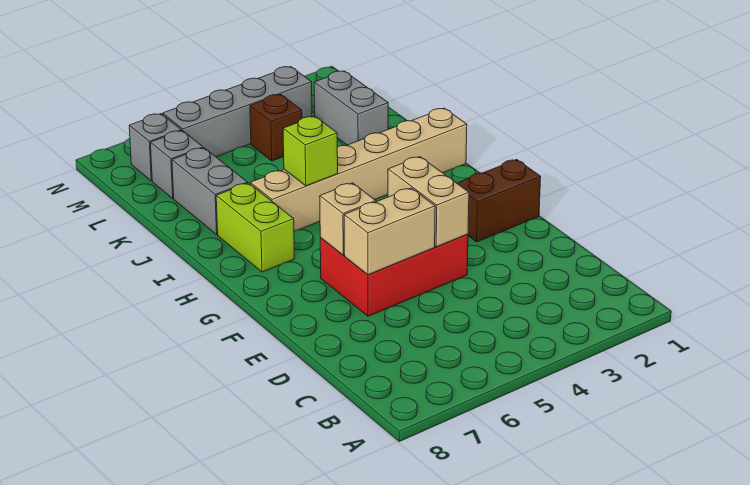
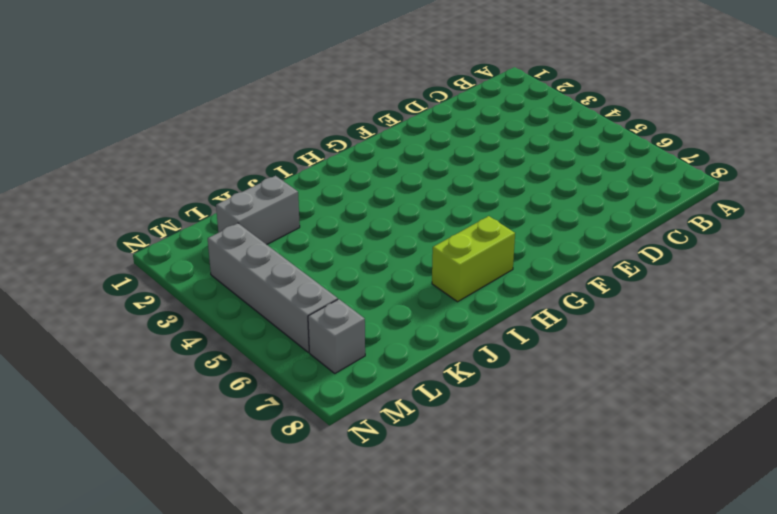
none -> red brick E4:F6 level 1
none -> brown brick F1:F2 level 1
none -> tan brick I1:I6 level 1

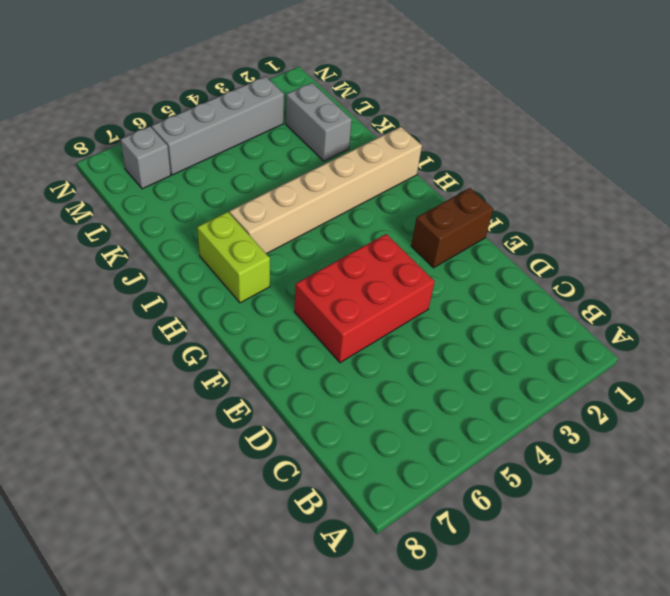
none -> grey brick J7:K7 level 1
none -> brown brick L4 level 1
none -> grey brick L7 level 1

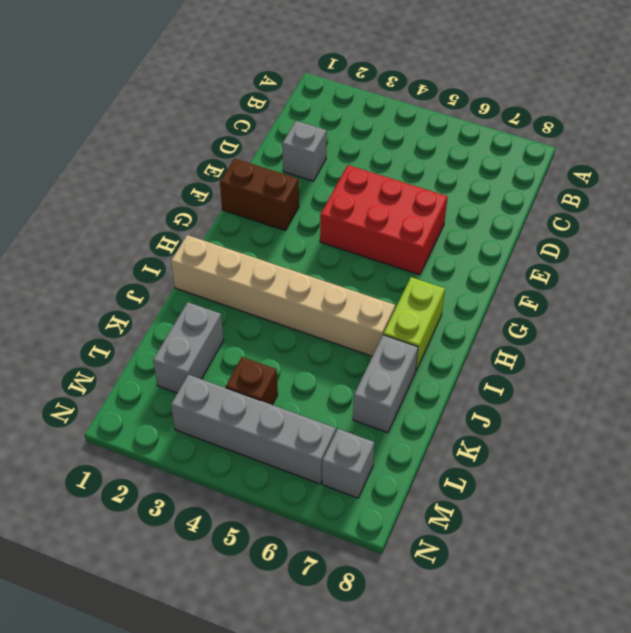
grey brick D2 level 1 -> grey brick L7 level 1
none -> tan brick E4:F4 level 2
none -> tan brick E5:E6 level 2
none -> tan brick F6 level 2

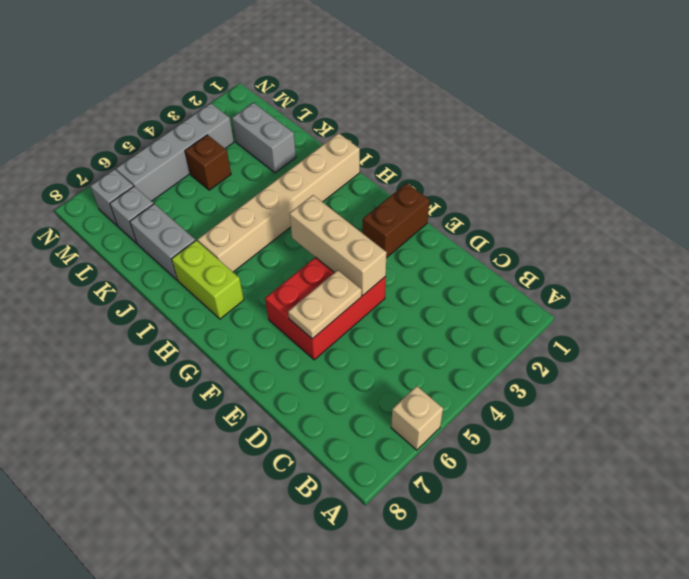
tan brick A6 level 1 -> tan brick F6 level 2
tan brick E4:G4 level 2 -> tan brick E4:F4 level 2
tan plate E5:E6 level 2 -> tan brick E5:E6 level 2
none -> lime brick I5 level 2

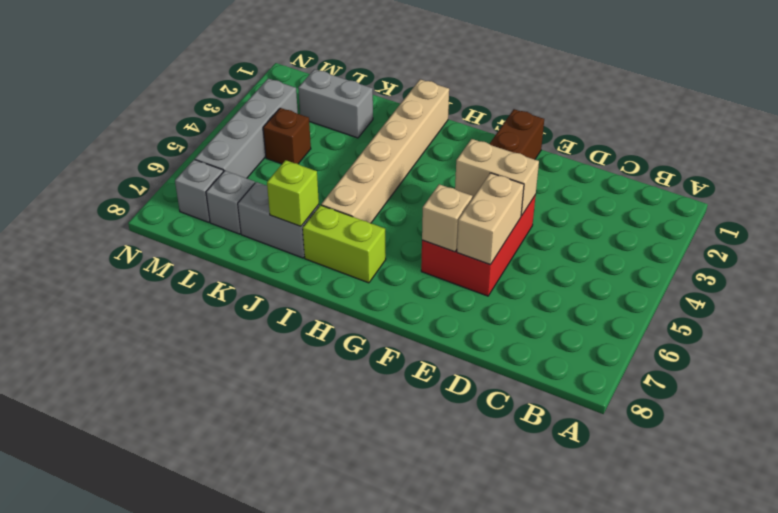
lime brick J7 level 2 -> lime brick I5 level 2

